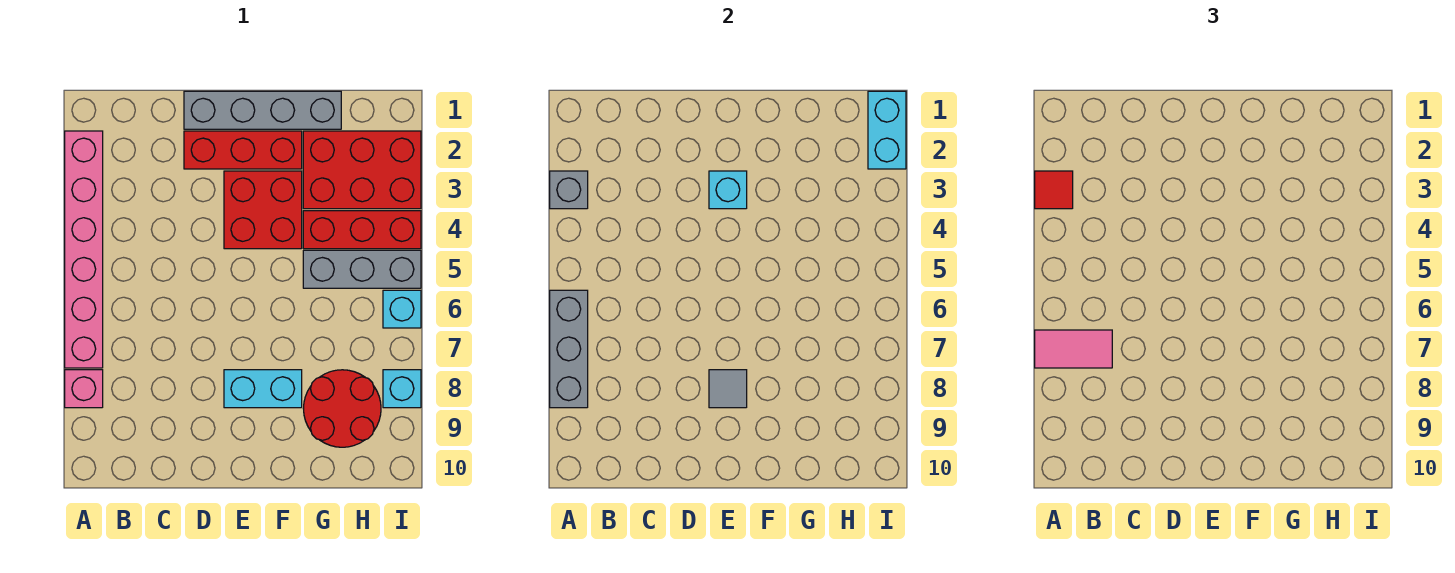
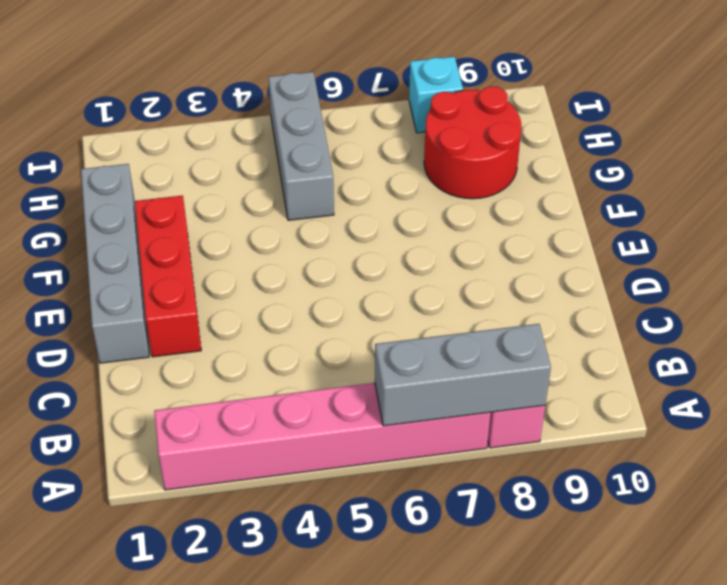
none -> red brick E3:F4 level 1
none -> cyan brick E8:F8 level 1
none -> red brick G2:I3 level 1

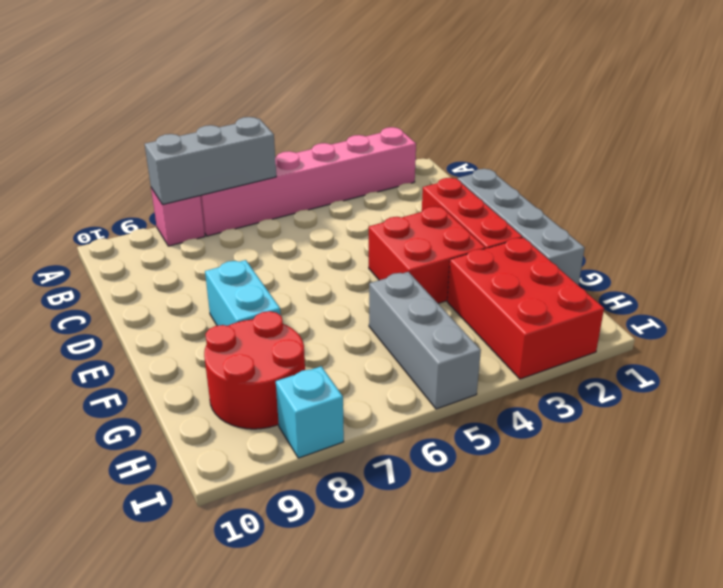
none -> red brick G4:I4 level 1
none -> cyan brick I6 level 1
none -> grey brick A3 level 2

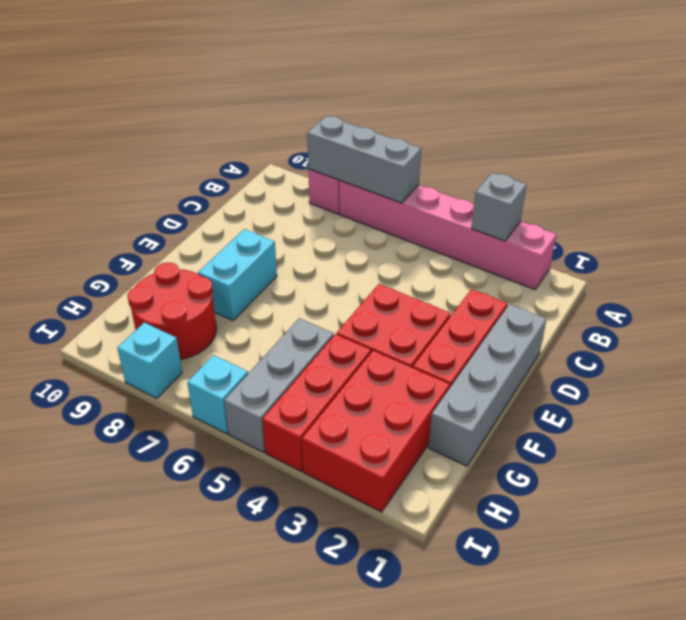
none -> cyan brick E3 level 2
none -> grey tile E8 level 2
none -> cyan brick I1:I2 level 2

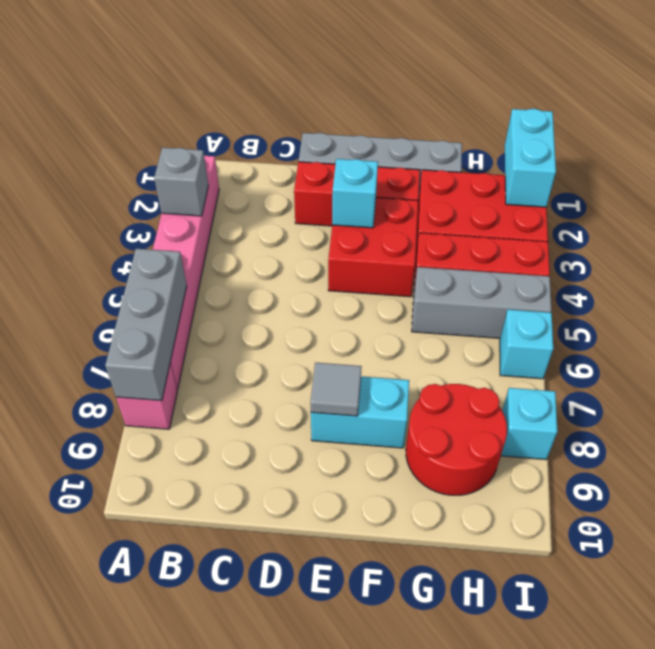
none -> red tile A3 level 3
none -> pink tile A7:B7 level 3

